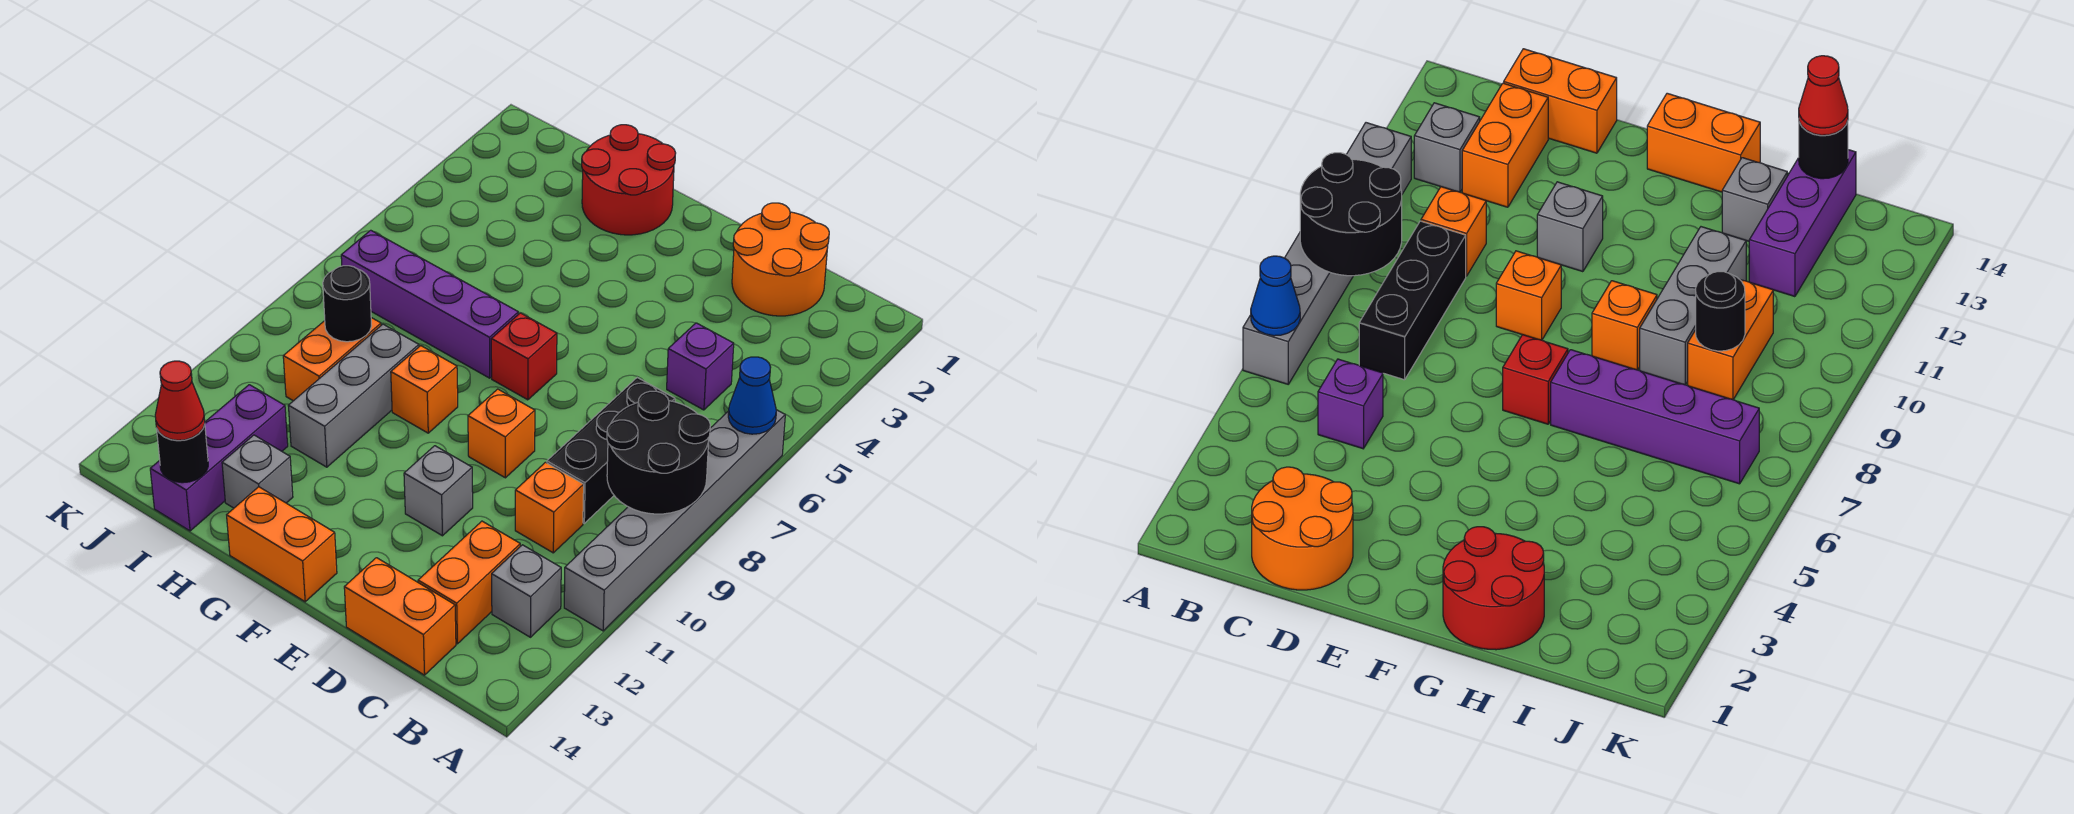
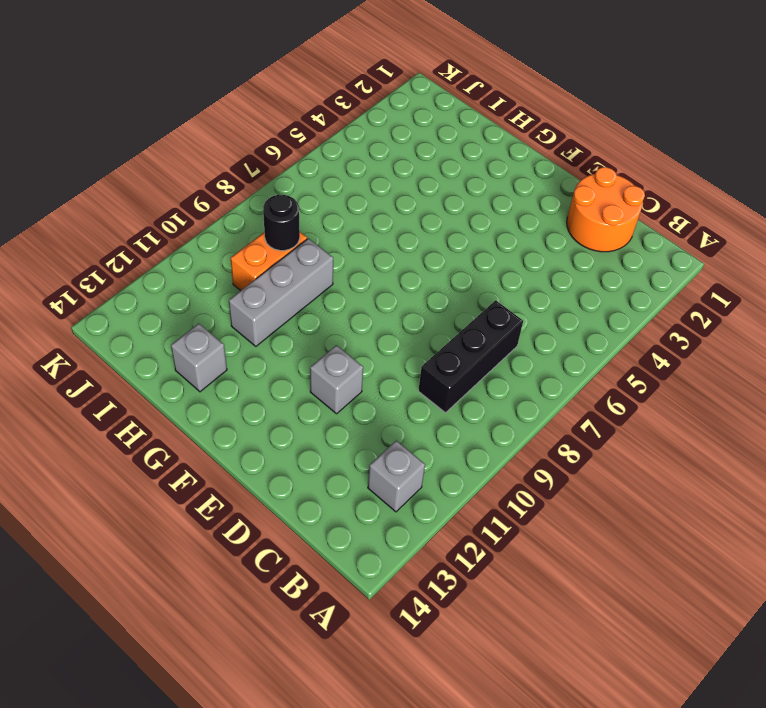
none -> grey brick A6:A11 level 1
none -> purple brick C5 level 1
none -> orange brick C10 level 1

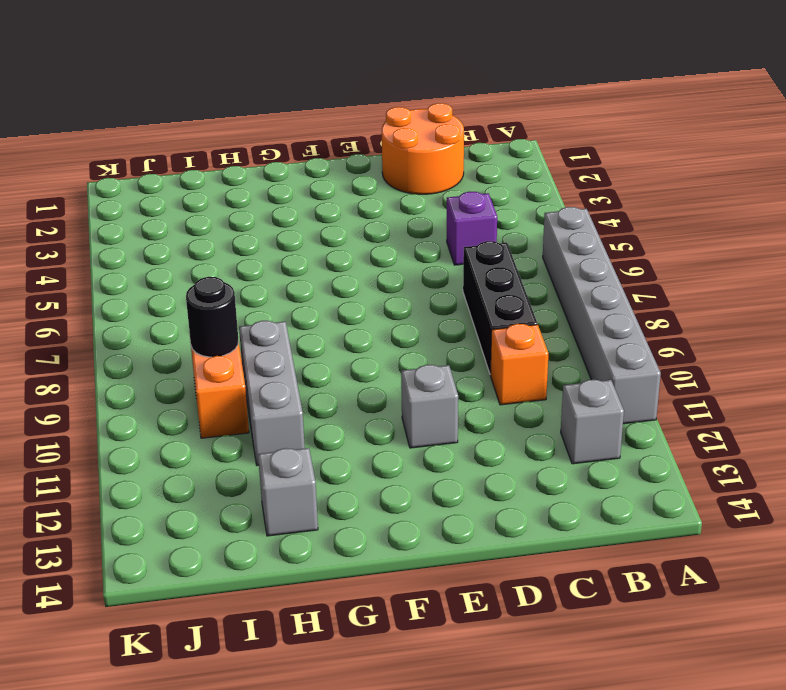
none -> orange brick C12:C13 level 1
none -> orange brick C14:D14 level 1
none -> orange brick E9 level 1

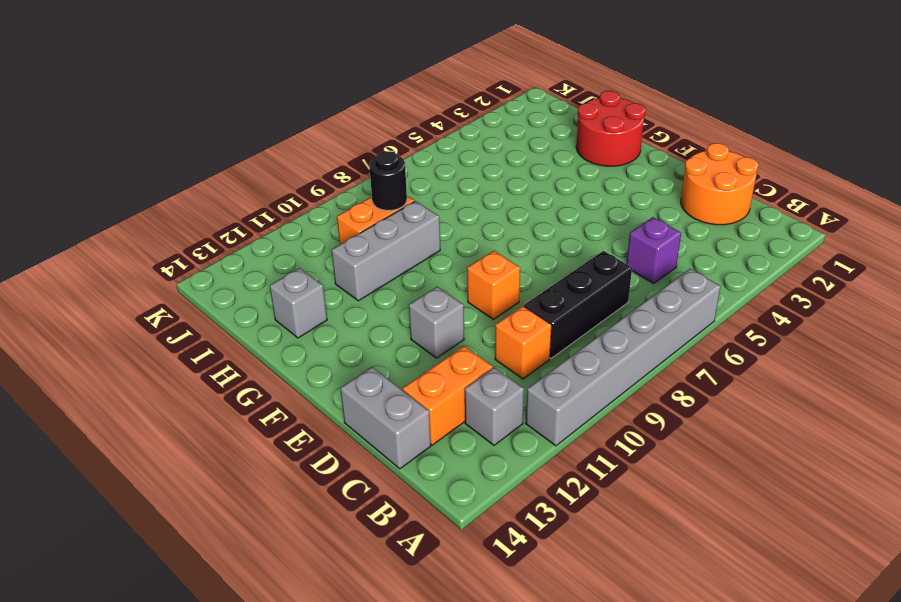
grey brick C14:D14 level 1 -> orange brick C14:D14 level 1
none -> red brick F7 level 1
none -> orange brick F14:G14 level 1
none -> purple brick G7:J7 level 1

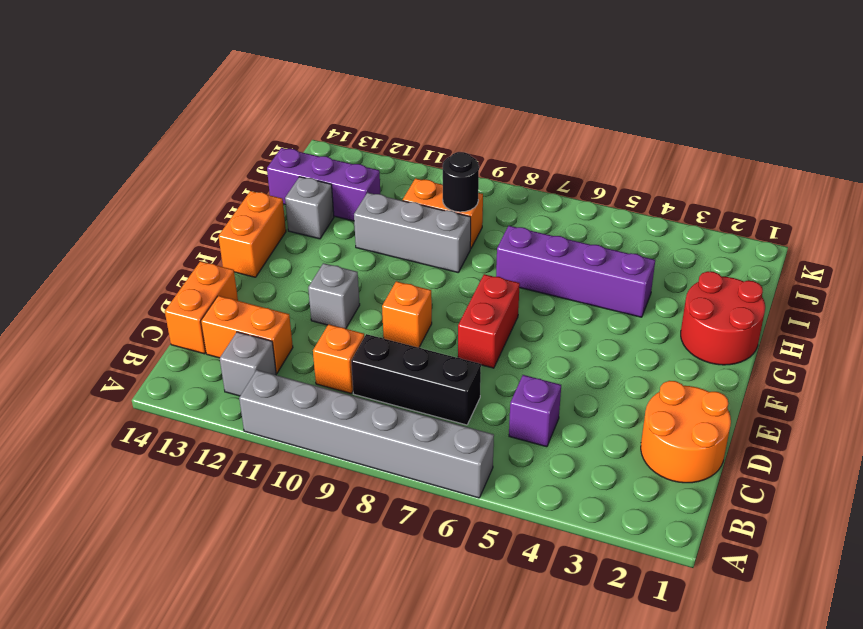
red brick E7:F7 level 1 -> red brick F7 level 1
purple brick H4:H7 level 1 -> purple brick G7:J7 level 1
none -> orange brick G9 level 1
none -> blue cone A6 level 2
none -> black round brick A8:B9 level 2

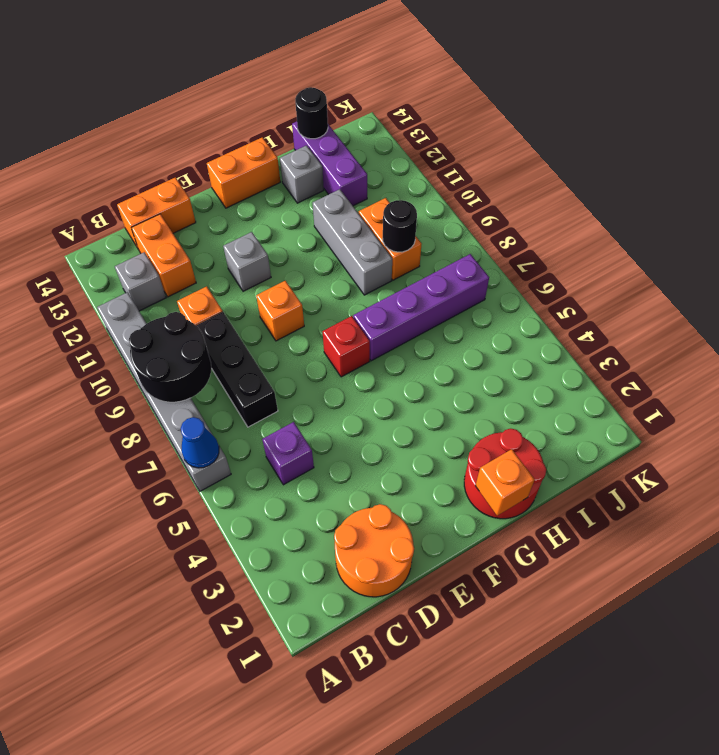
orange brick G1 level 2 -> orange brick G9 level 1
none -> red cone I14 level 3

